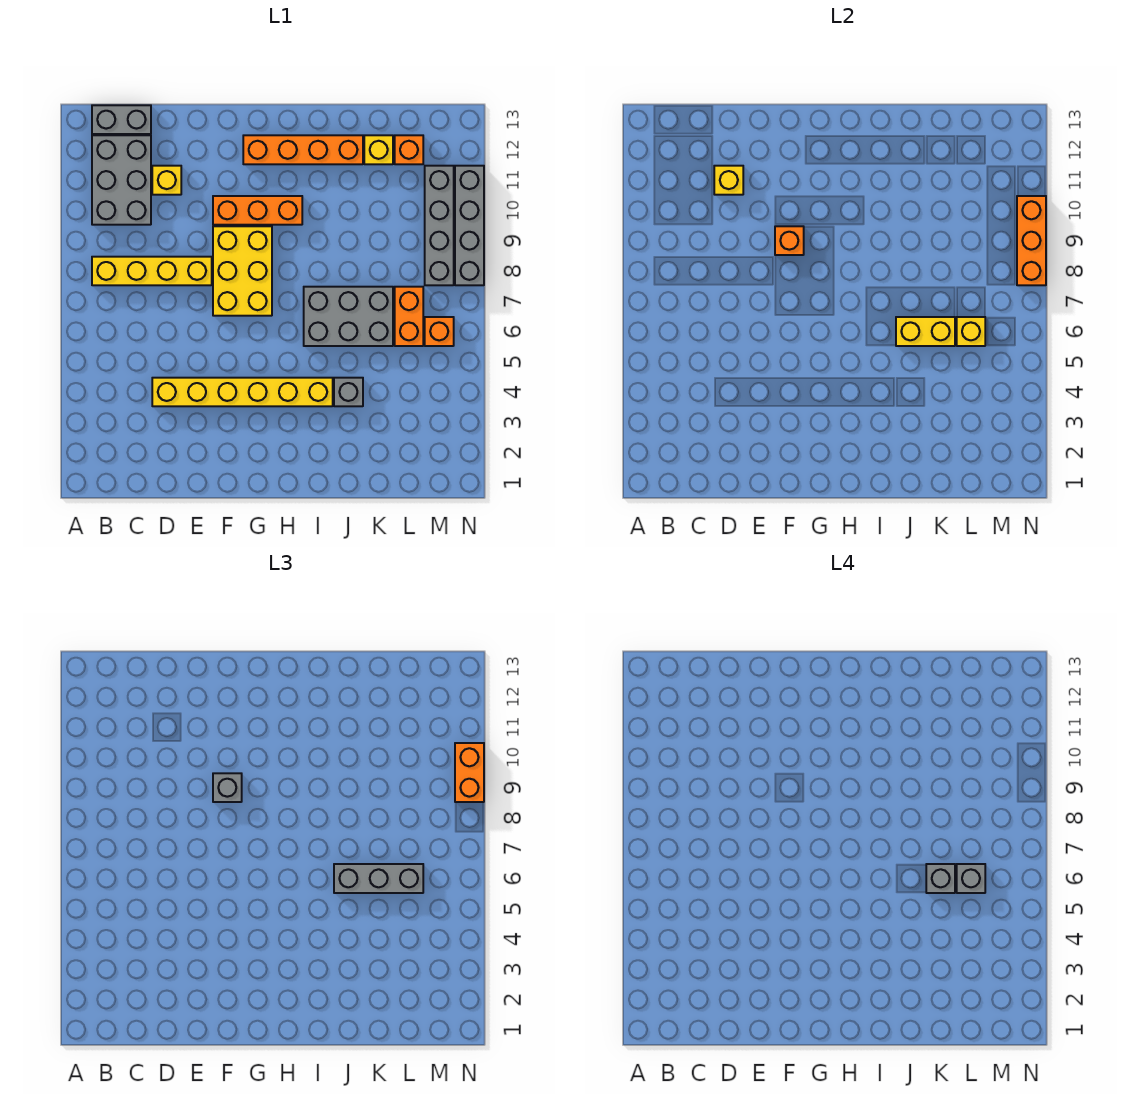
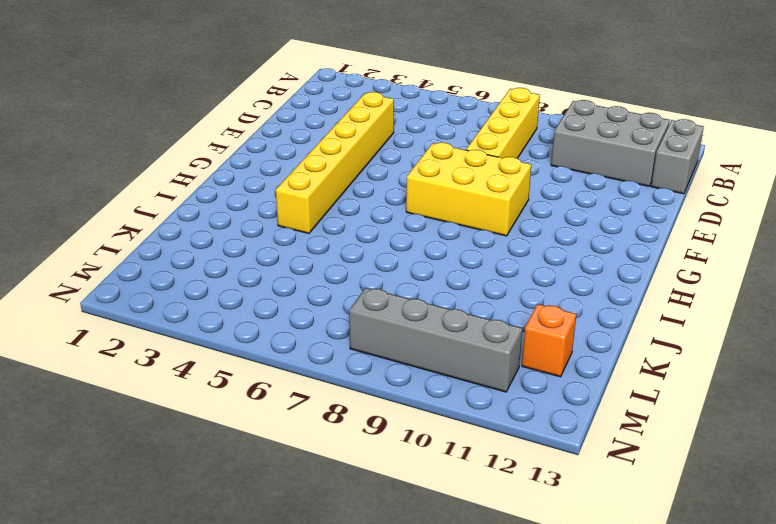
none -> yellow brick D11 level 1
none -> orange brick F10:H10 level 1
none -> orange brick G12:J12 level 1

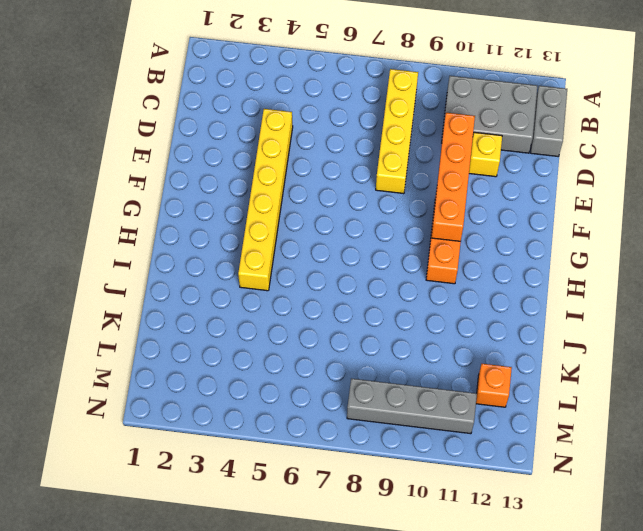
orange brick D10:G10 level 2 -> orange brick G12:J12 level 1
none -> yellow brick F7:G9 level 1
none -> grey brick I6:K7 level 1
none -> grey brick J4 level 1

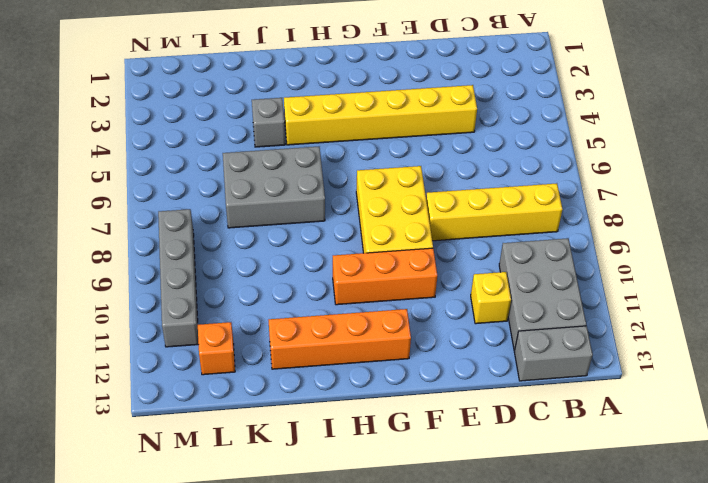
none -> yellow brick K12 level 1
none -> orange brick L6:L7 level 1
none -> orange brick M6 level 1

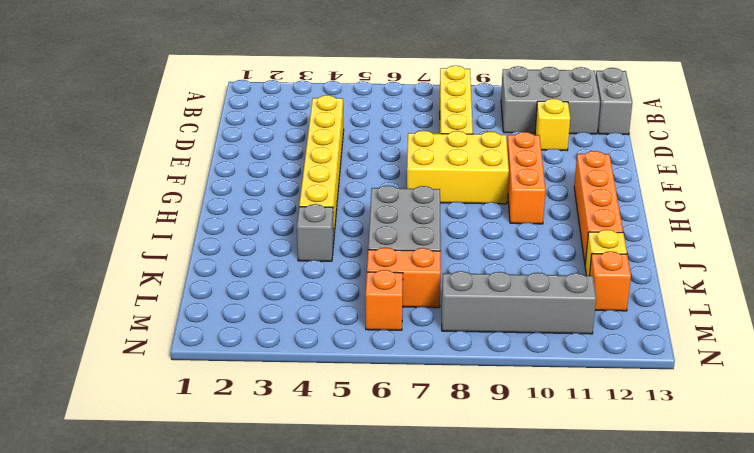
none -> grey brick N8:N11 level 1
none -> yellow brick D11 level 2
none -> orange brick F9 level 2

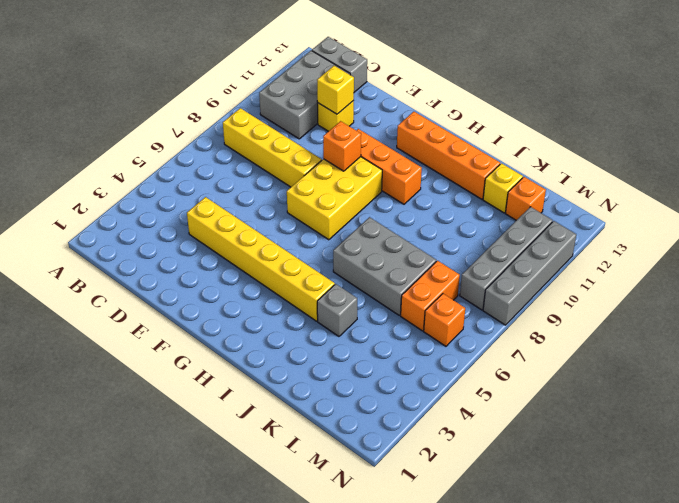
none -> yellow brick J6:K6 level 2
none -> yellow brick L6 level 2
none -> orange brick N8:N10 level 2

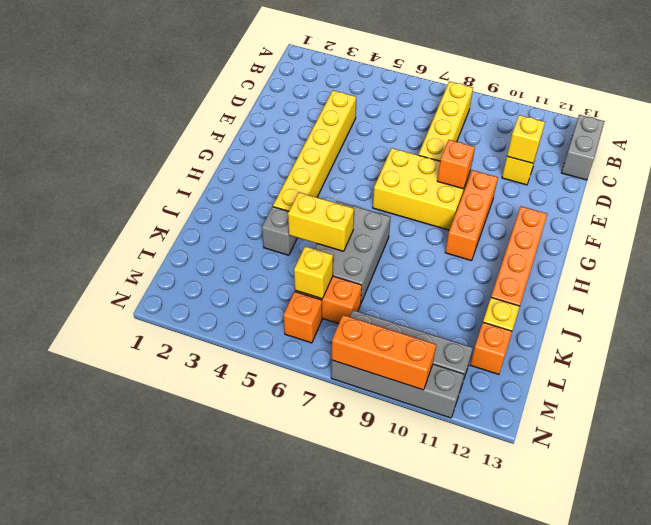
yellow brick J5:J6 level 2 -> yellow brick J6:K6 level 2
none -> grey brick B10:C12 level 1
none -> grey brick F9 level 3
none -> grey brick J6:L6 level 3

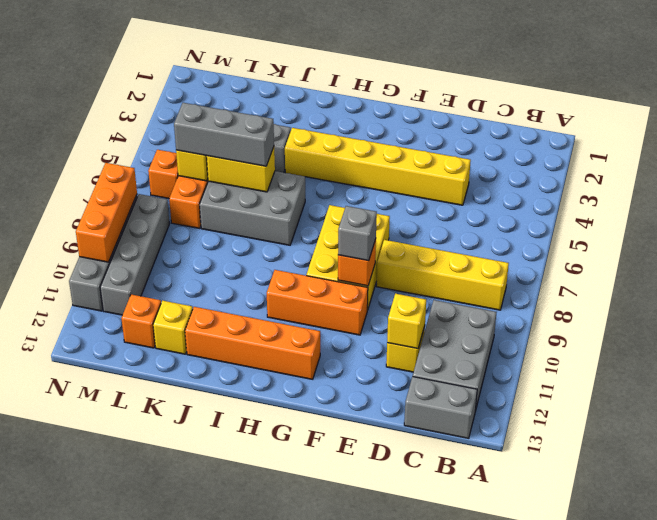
none -> orange brick N9:N10 level 3
none -> grey brick K6 level 4
none -> grey brick L6 level 4

